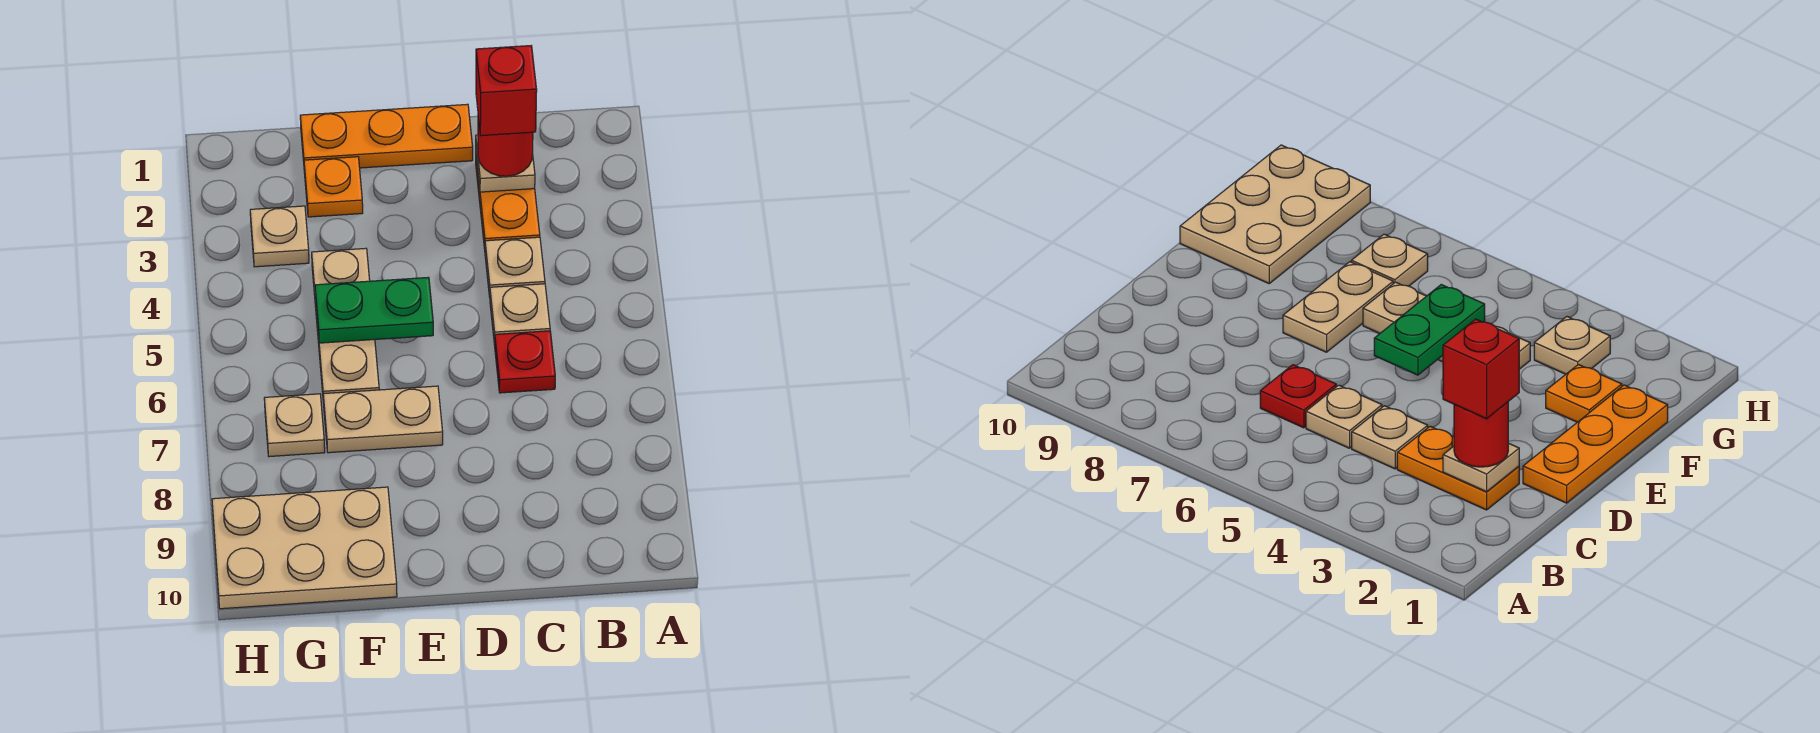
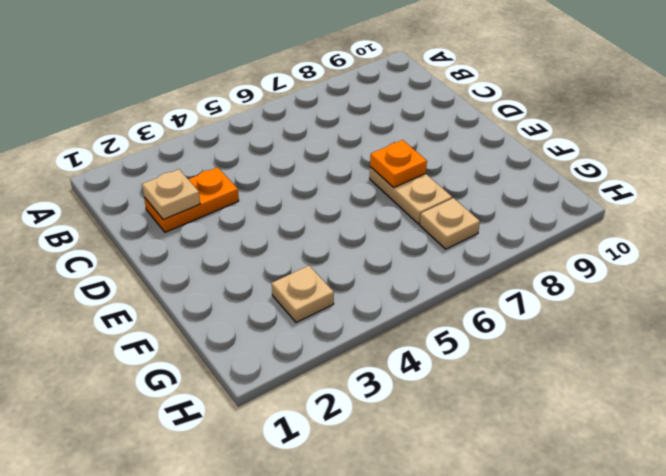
orange plate E7 level 2 -> orange plate F2 level 1
none -> tan plate C4 level 1
none -> tan plate C5 level 1
none -> red plate C6 level 1

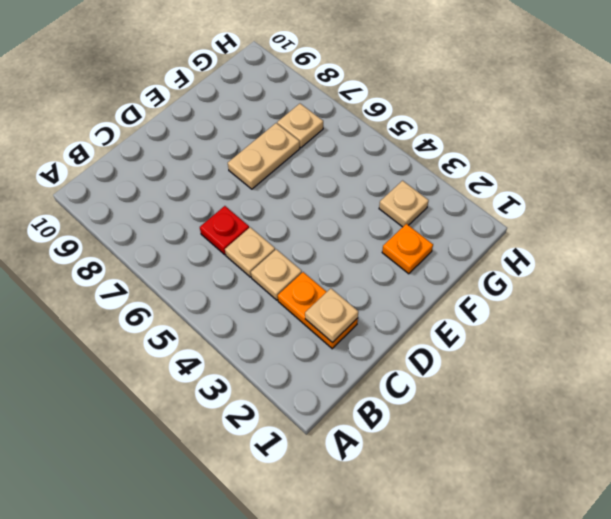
none -> orange plate D1:F1 level 1
none -> tan plate F4:F6 level 1
none -> tan plate F9:H10 level 1

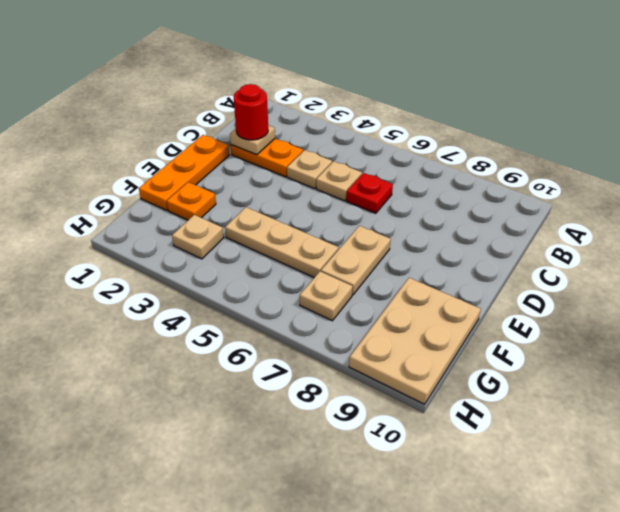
none -> green plate E5:F5 level 2
none -> red brick C2 level 4

